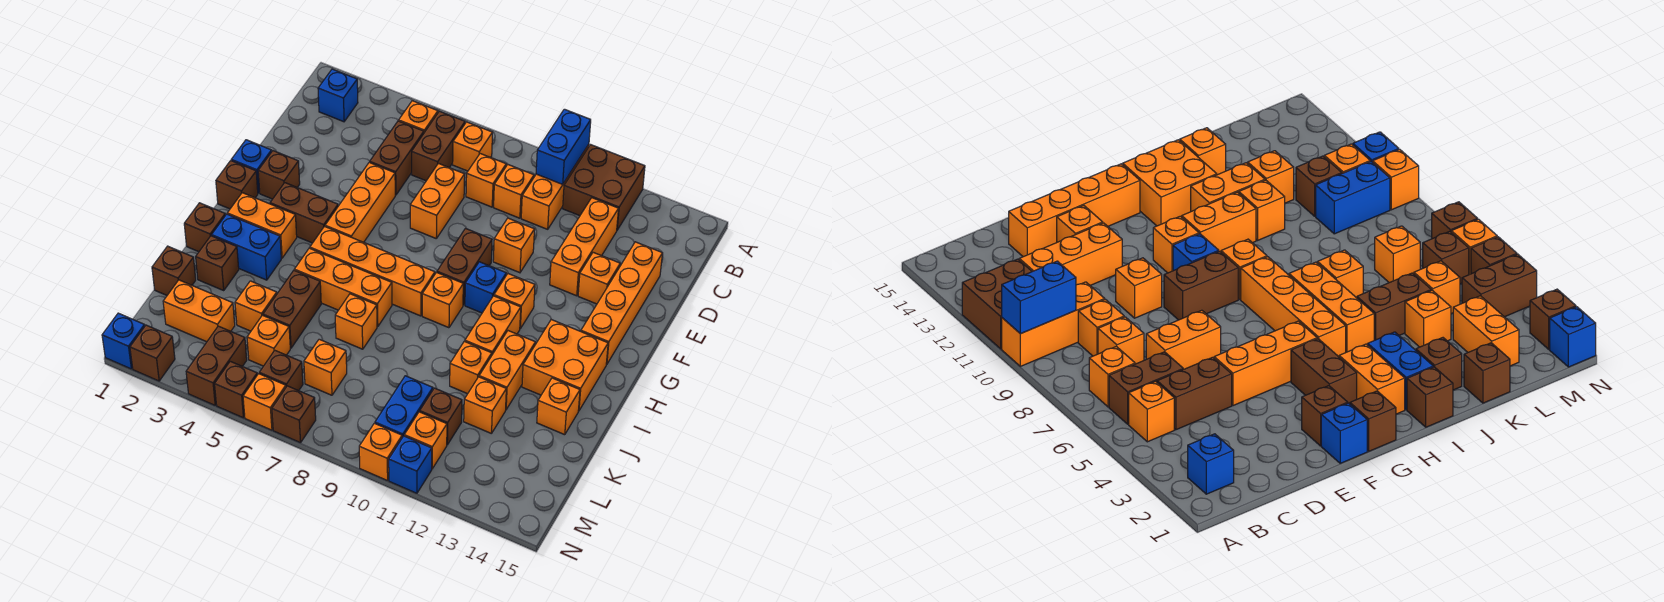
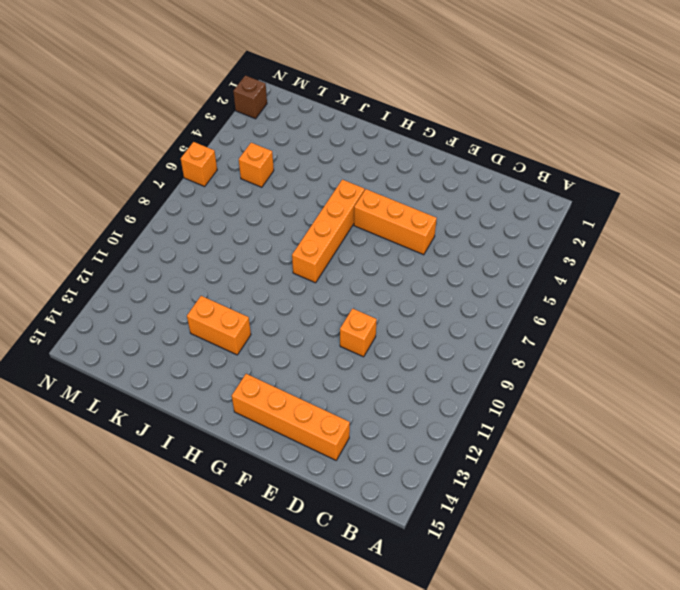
none -> orange brick A10:C10 level 1
none -> brown brick A11:B12 level 1
none -> blue brick B2 level 1
none -> orange brick B5 level 1

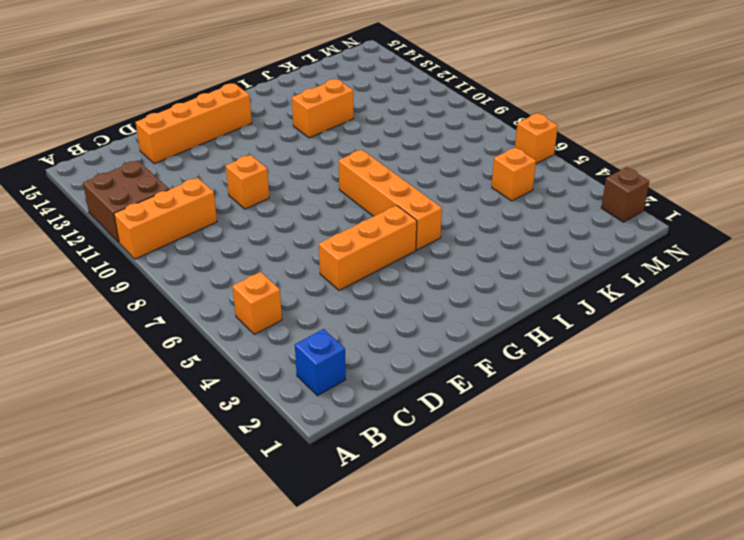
none -> brown brick B6:C6 level 1
none -> orange brick B7 level 1
none -> brown brick C5:D5 level 1
none -> orange brick C8 level 1

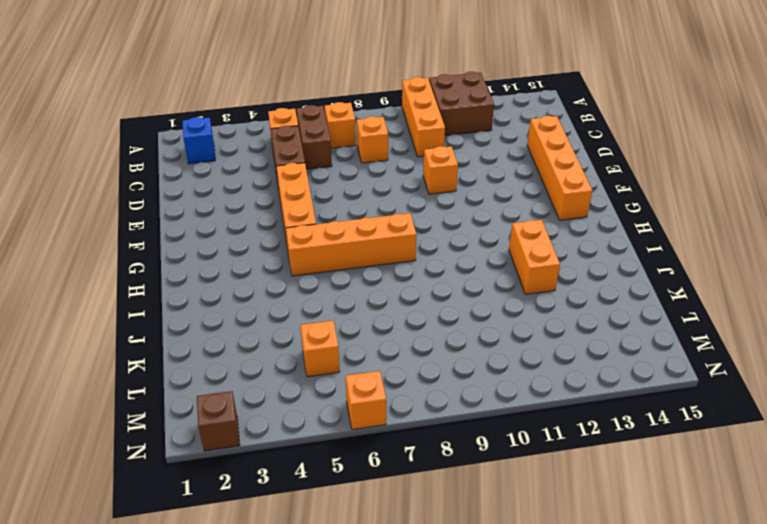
none -> orange brick C9 level 1
none -> orange brick C12:E12 level 1
none -> orange brick D7:E7 level 1
none -> orange brick E13 level 1

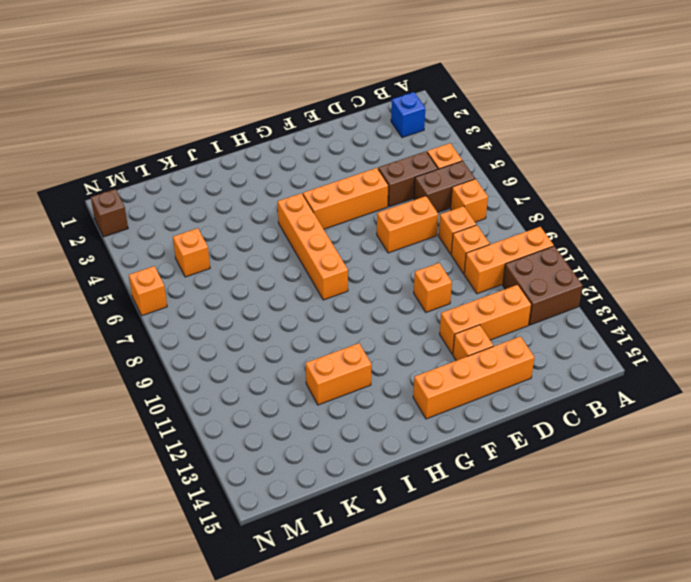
none -> blue brick F1 level 1
none -> brown brick F2 level 1
none -> brown brick F9:G9 level 1
none -> brown brick G1 level 1

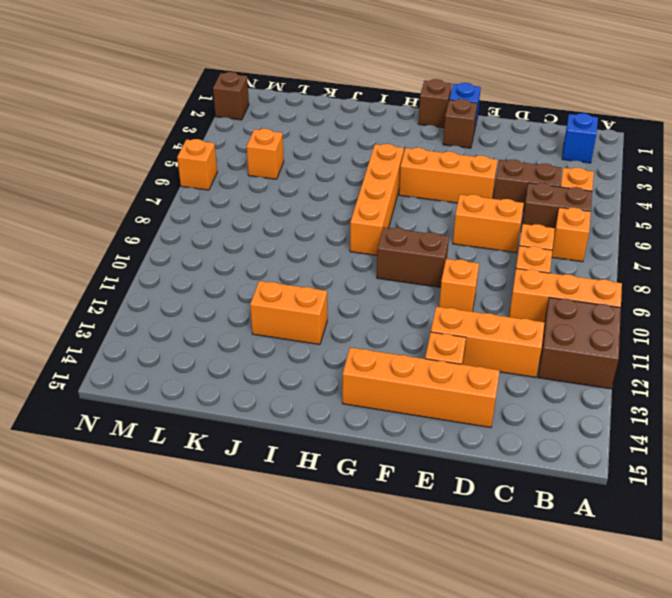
none -> brown brick G3:G4 level 1
none -> blue brick G10 level 1
none -> orange brick G11 level 1
none -> orange brick H2:H3 level 1

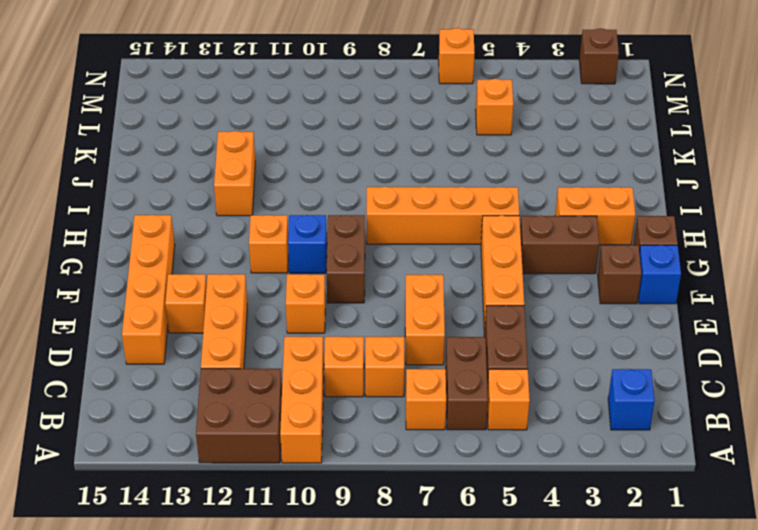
none -> orange brick H9 level 1
none -> orange brick H11:I11 level 1
none -> orange brick H13:I14 level 1
none -> brown brick I1 level 1

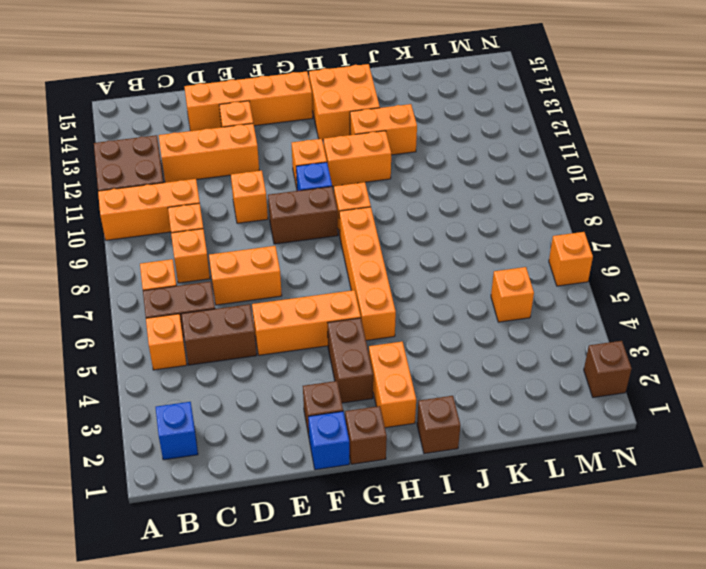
none -> blue brick I2:I3 level 1
none -> orange brick I5:I7 level 1
none -> brown brick J2 level 1
none -> brown brick J5:K5 level 1

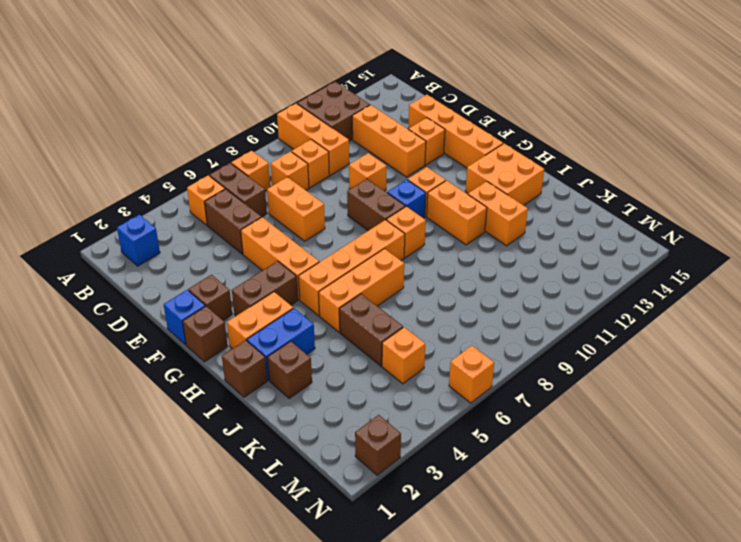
none -> orange brick J7 level 1
none -> orange brick J11 level 1
none -> orange brick J14 level 1
none -> brown brick K1 level 1

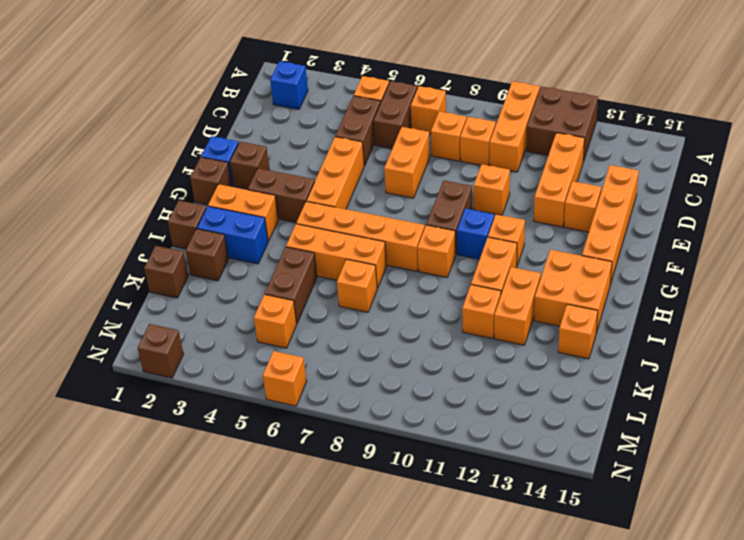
none -> orange brick K4 level 1
none -> orange brick K12 level 1
none -> orange brick L2:L3 level 1
none -> orange brick L7 level 1

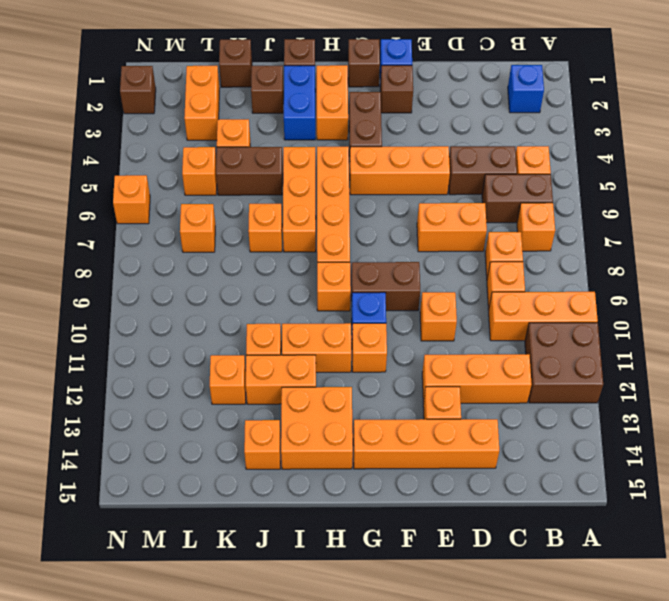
none -> blue brick L10:M10 level 1
none -> brown brick L11 level 1
none -> brown brick M4:N4 level 1
none -> brown brick M6 level 1

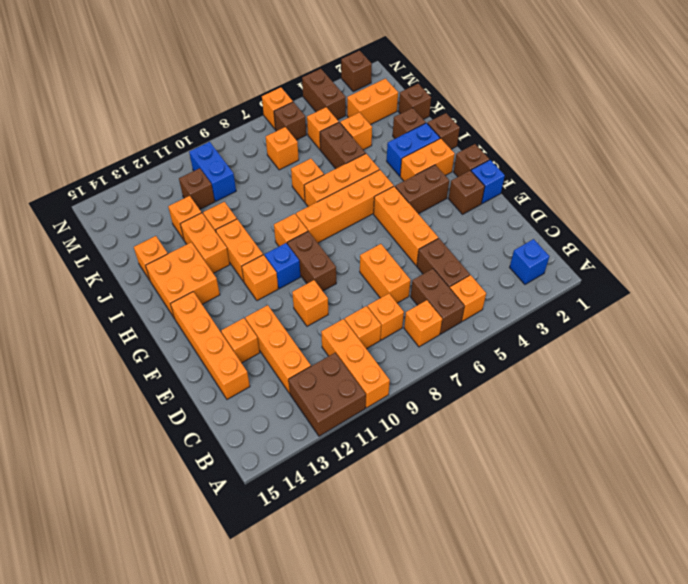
none -> orange brick M11 level 1
none -> blue brick N1 level 1
none -> brown brick N5 level 1
none -> brown brick N7 level 1

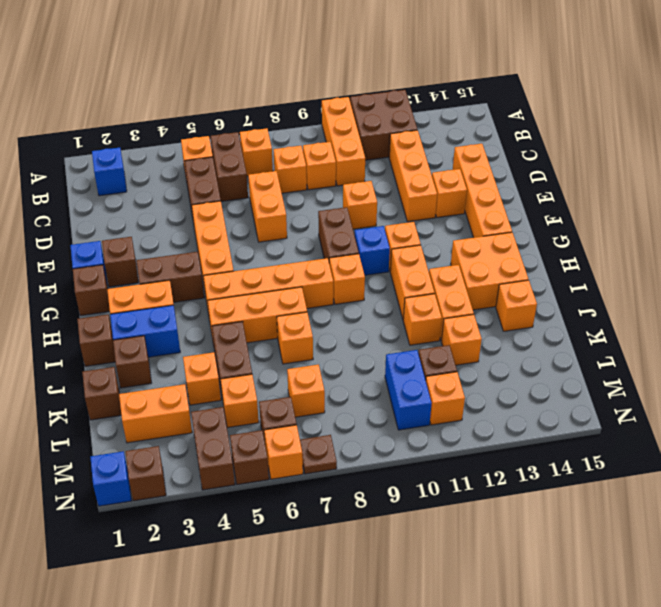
brown plate N7 level 1 -> brown brick N7 level 1
none -> orange brick N10 level 1
none -> blue brick N11 level 1
none -> blue brick A10:B10 level 2

